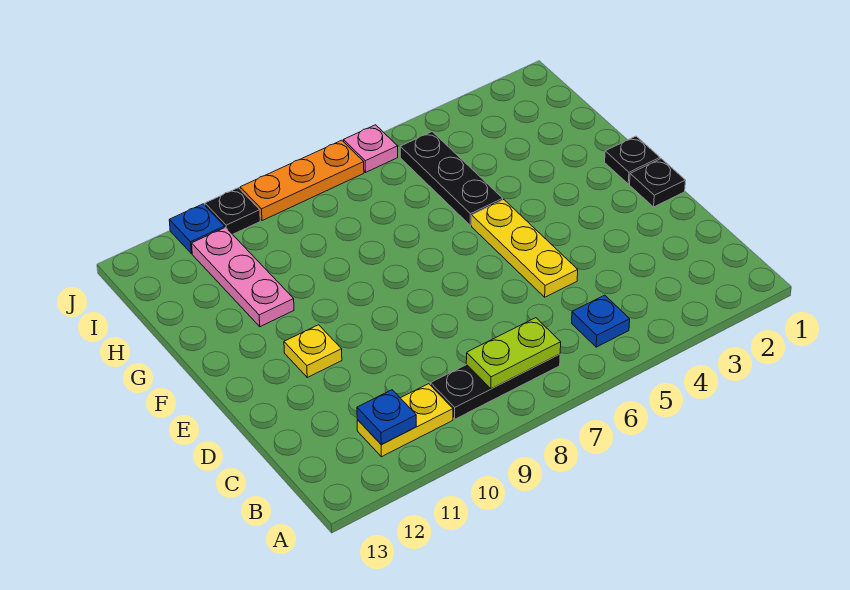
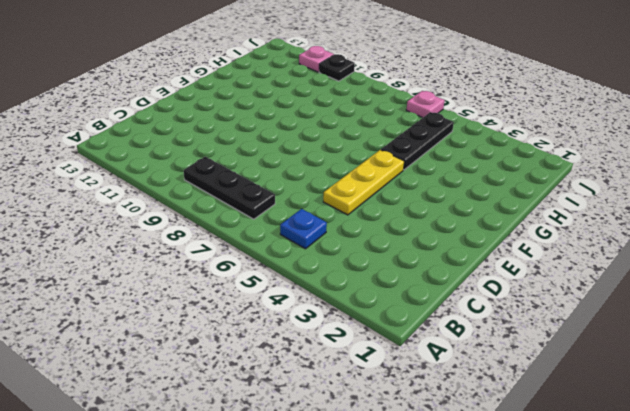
pink plate J11 level 1 -> blue plate J11 level 1
none -> yellow plate B10:B11 level 1
none -> black plate E1 level 1
none -> yellow plate E11 level 1

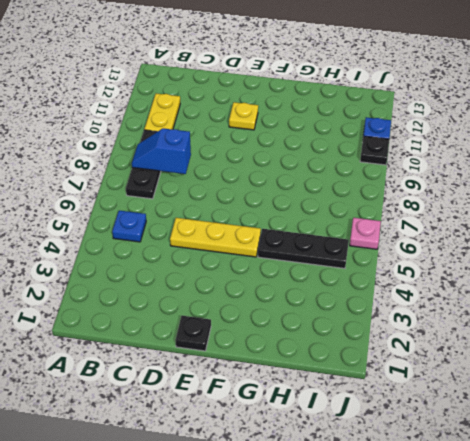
blue slope B8:C8 level 2 top C -> lime plate B7:B8 level 2
none -> black plate F1 level 1
none -> pink plate G11:I11 level 1
none -> orange plate J7:J9 level 1

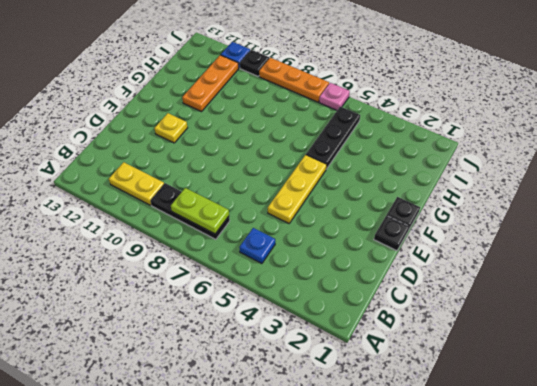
orange plate G11:I11 level 1 -> pink plate G11:I11 level 1
none -> blue plate B11 level 2

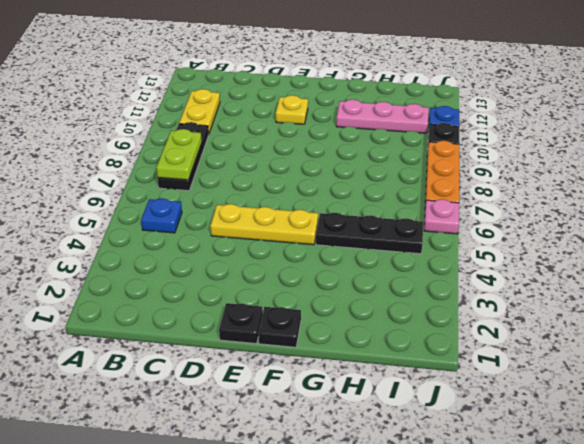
none -> blue plate B11 level 2

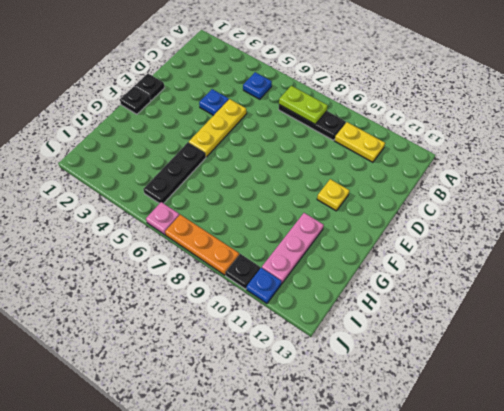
blue plate D4 level 1 -> blue plate B11 level 2

